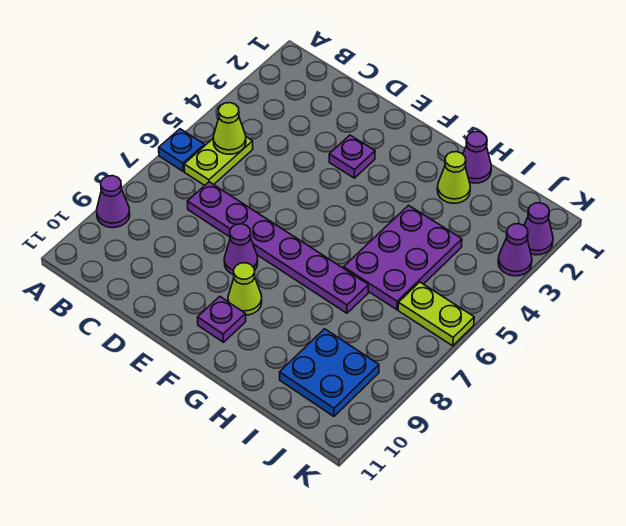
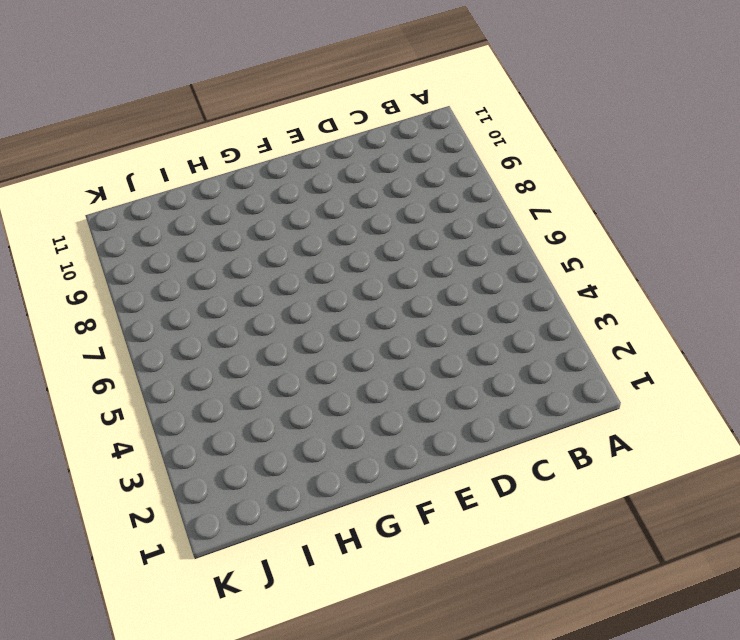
none -> blue plate A6 level 1
none -> purple cone A9 level 1
none -> lime plate B5:B6 level 1

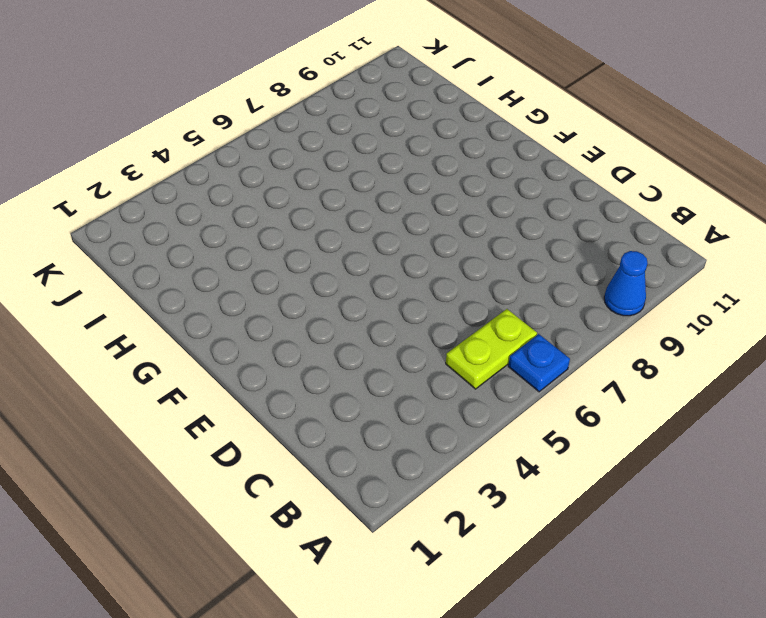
blue cone A9 level 1 -> purple cone A9 level 1
none -> purple plate C7:H7 level 1
none -> purple plate E3 level 1
none -> purple cone E8 level 1

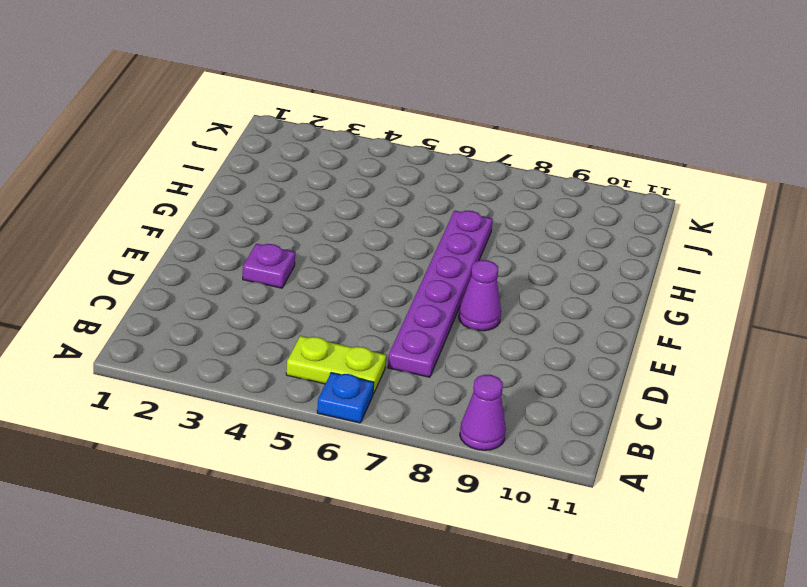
none -> lime cone F9 level 1
none -> purple plate F10 level 1
none -> purple cone H1 level 1

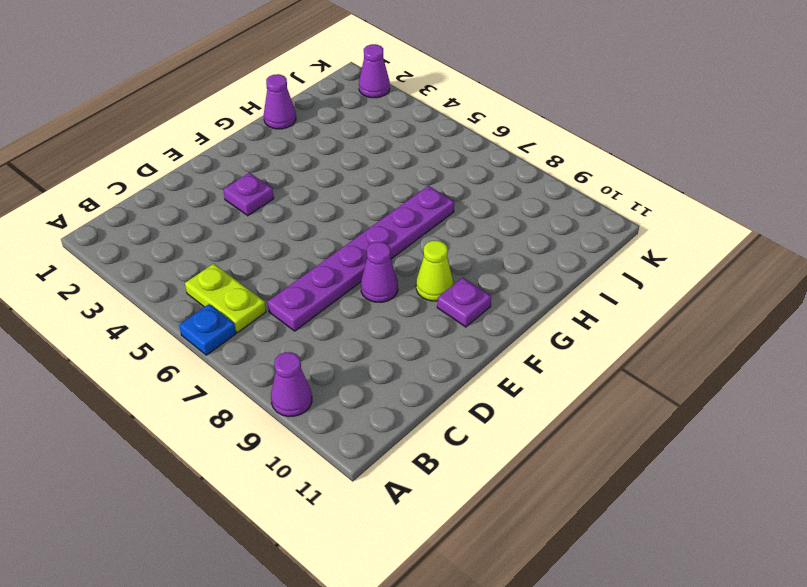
none -> lime cone H2 level 1
none -> purple plate H4:I6 level 1
none -> blue plate I9:J10 level 1

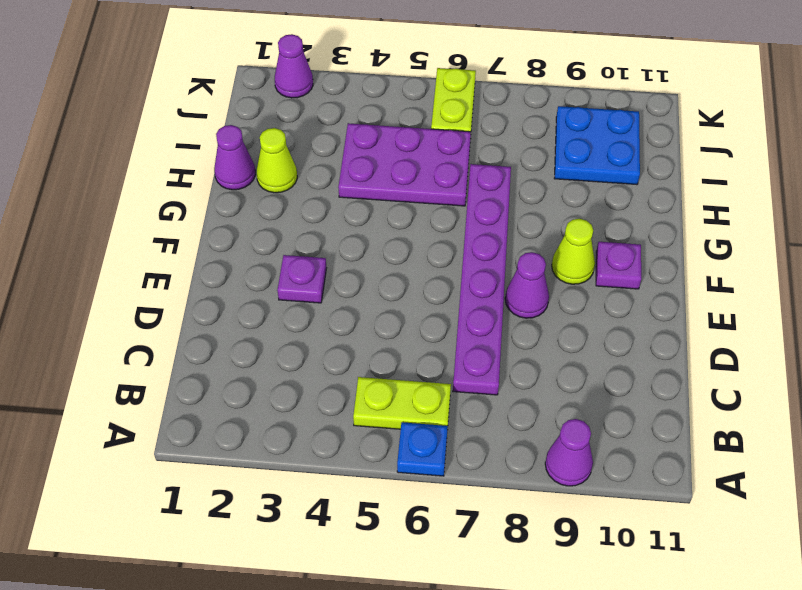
none -> purple cone K3 level 1
none -> lime cone B5 level 2

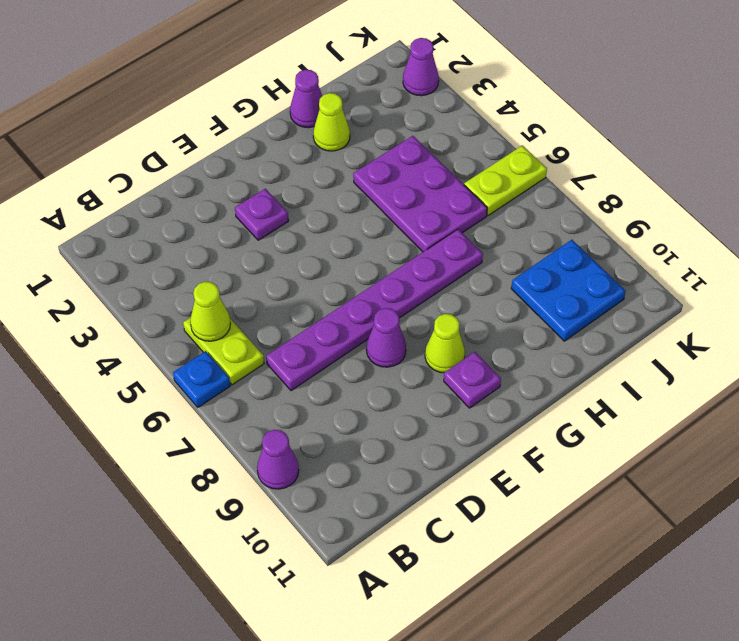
none -> purple cone K3 level 1

